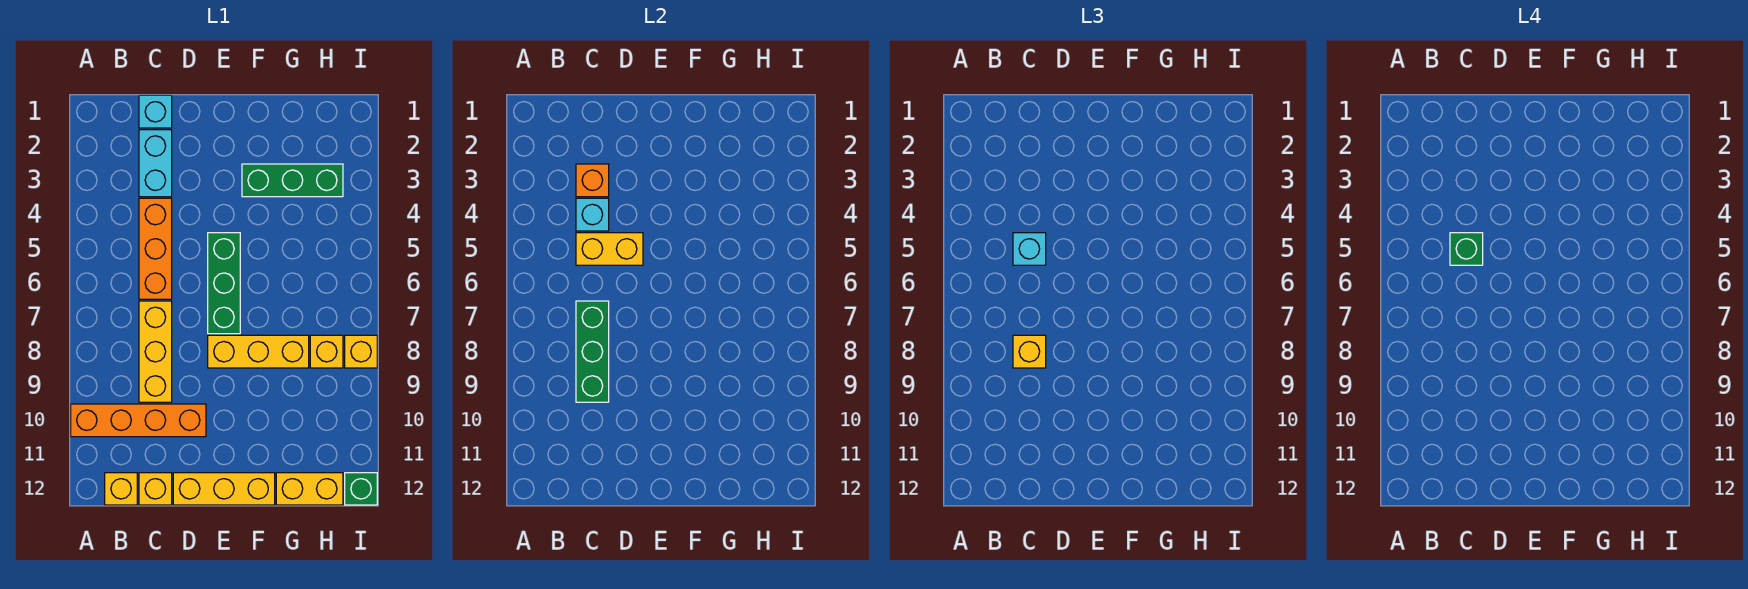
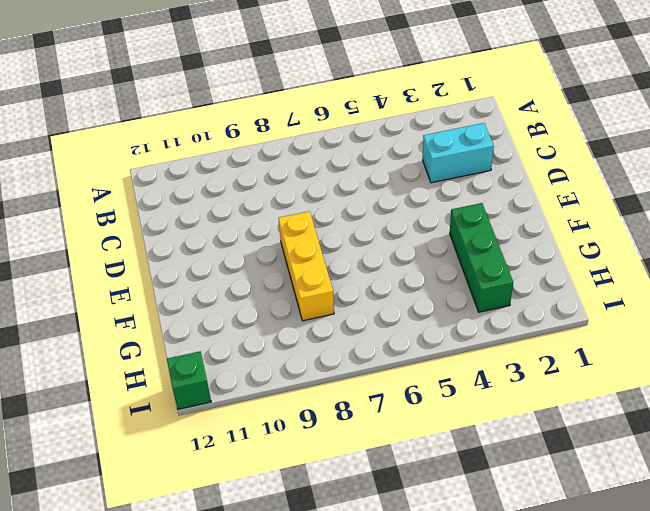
none -> orange brick A10:D10 level 1
none -> yellow brick B12 level 1
none -> cyan brick C1 level 1

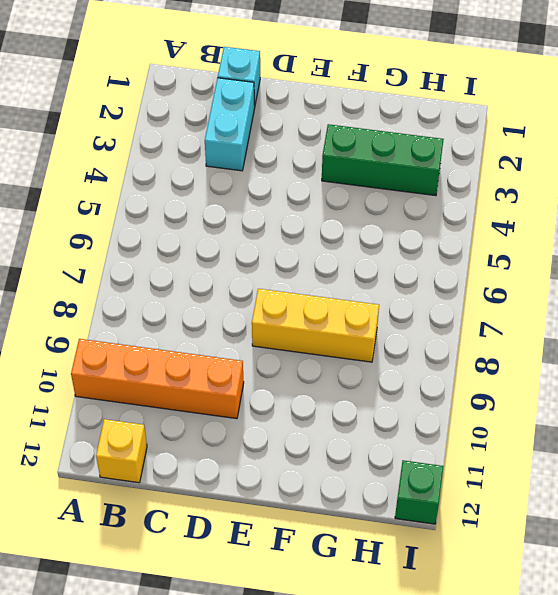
none -> orange brick C4:C6 level 1
none -> yellow brick C7:C9 level 1
none -> yellow brick C12 level 1

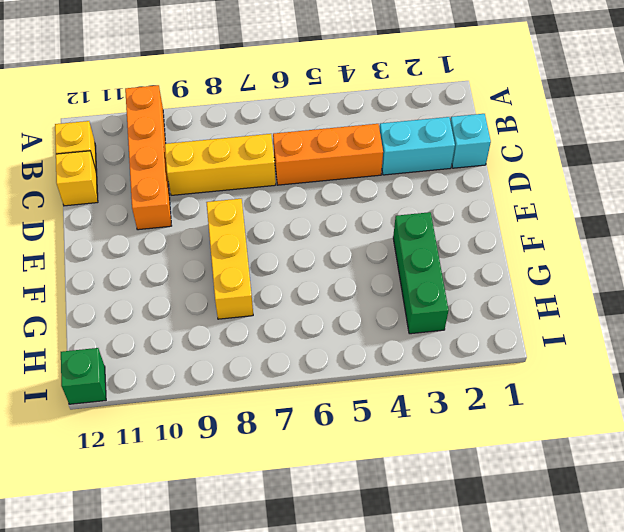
none -> yellow brick D12:F12 level 1
none -> green brick E5:E7 level 1
none -> yellow brick G12:H12 level 1

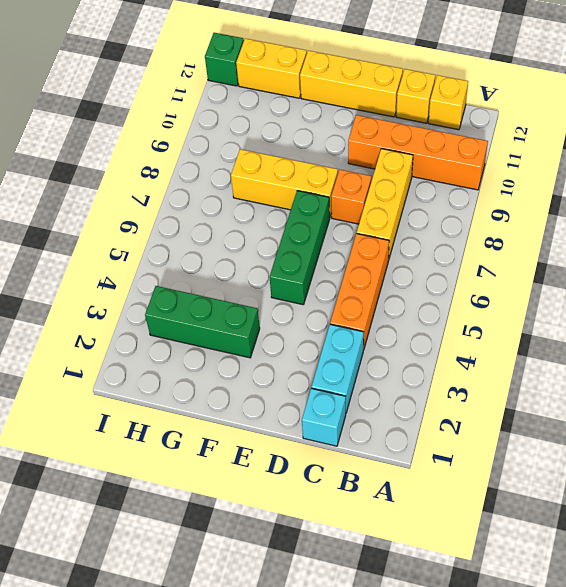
orange brick D8 level 1 -> orange brick C3 level 2
none -> yellow brick H8 level 1
none -> yellow brick I8 level 1
none -> cyan brick C4 level 2

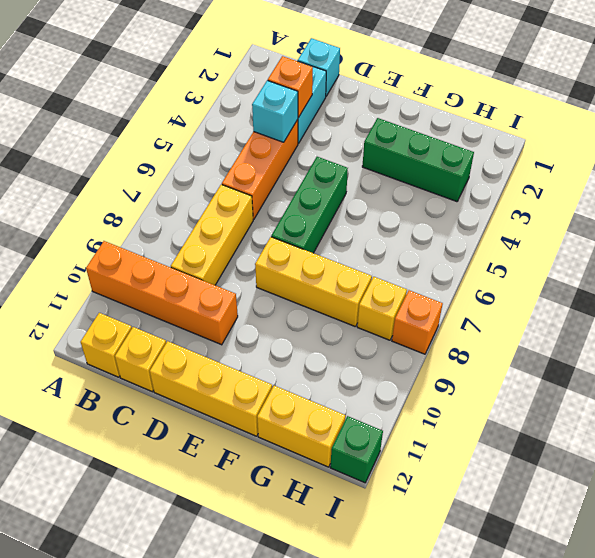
orange brick I8 level 1 -> yellow brick I8 level 1
none -> yellow brick C5:D5 level 2
none -> green brick C7:C9 level 2
none -> cyan brick C5 level 3

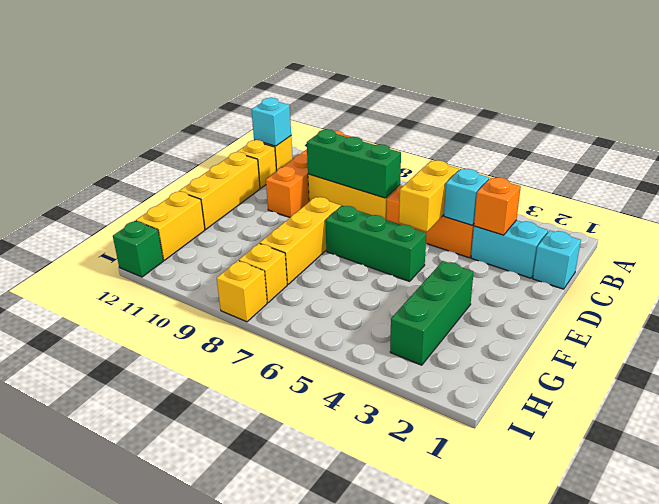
cyan brick B12 level 2 -> cyan brick C5 level 3
none -> yellow brick C8 level 3
none -> green brick C5 level 4

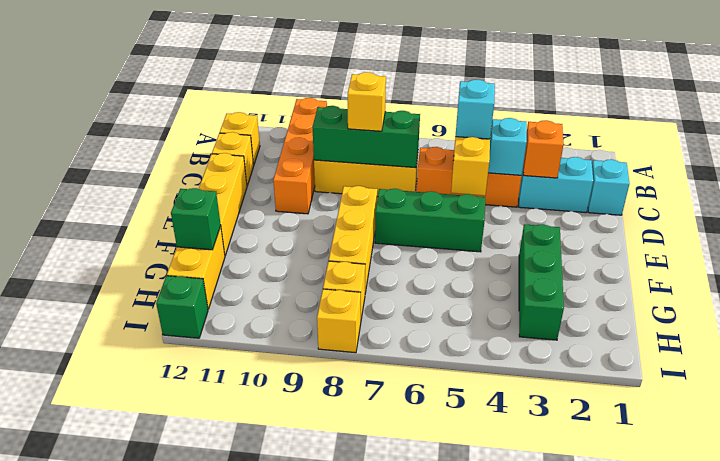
green brick G12 level 2 -> green brick C5 level 4

